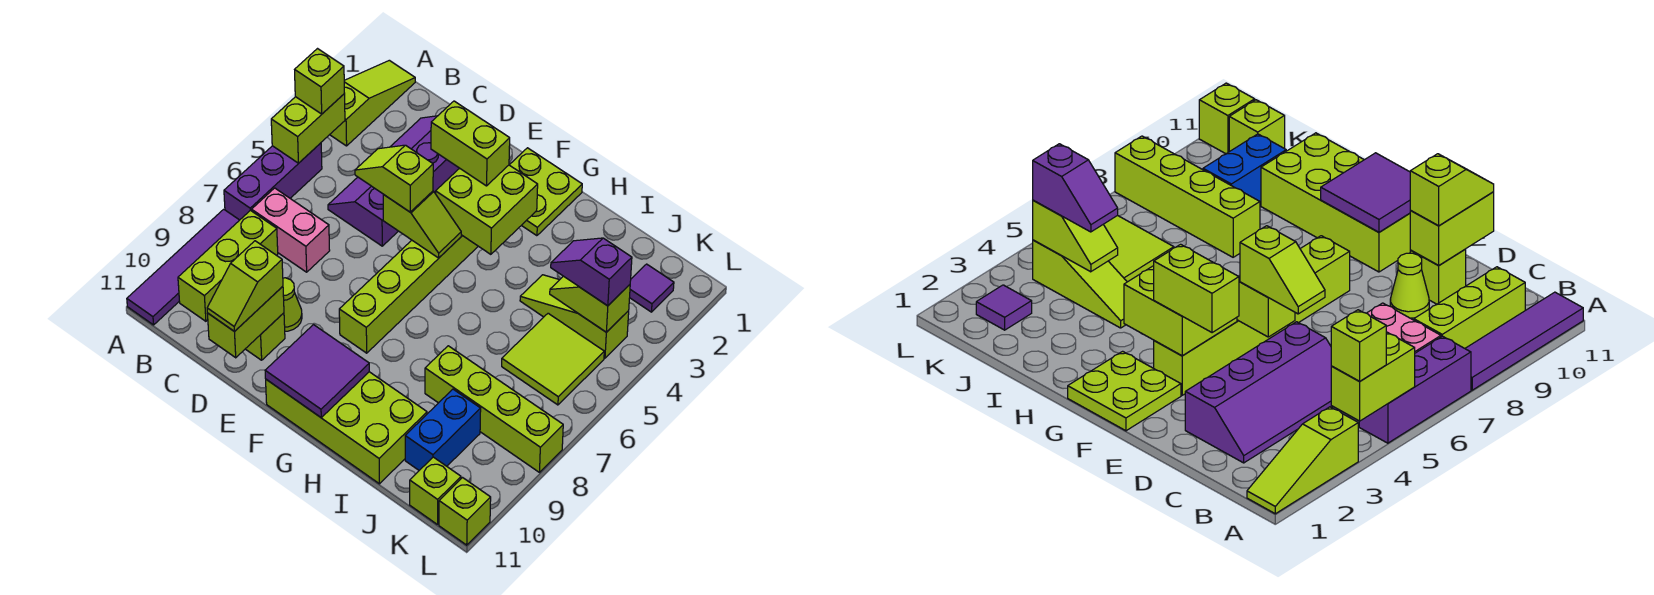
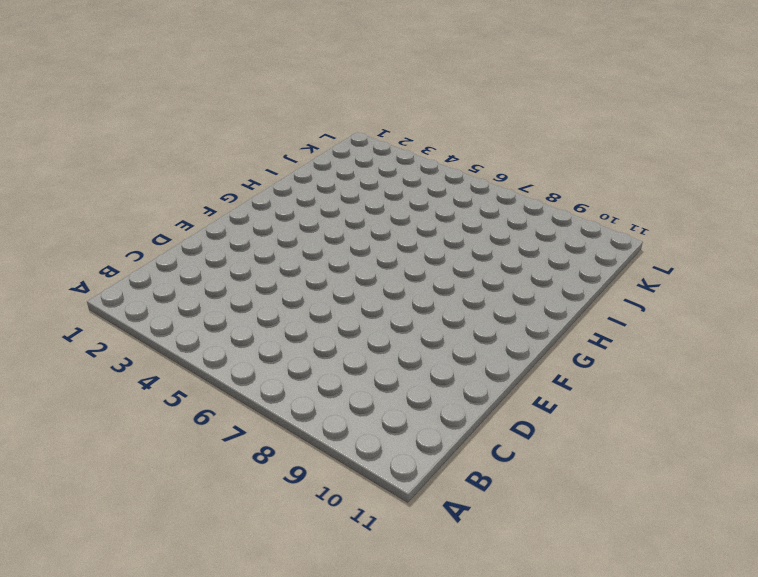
none -> lime slope A1:A3 level 1 top 3
none -> purple brick A5:A7 level 1
none -> purple tile A8:A11 level 1

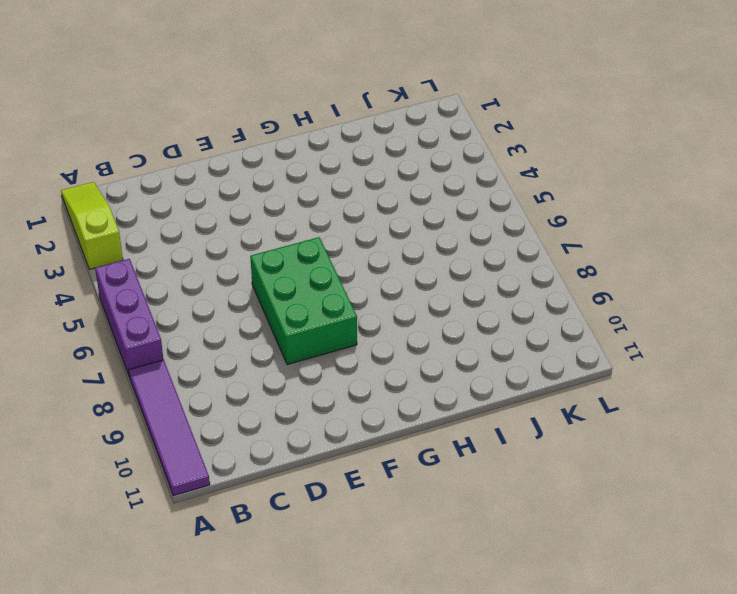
green brick E6:F8 level 1 -> lime brick F3:F8 level 1
none -> pink brick B7:C7 level 1
none -> lime brick B8:B10 level 1
none -> purple slope C2:D5 level 1 top D

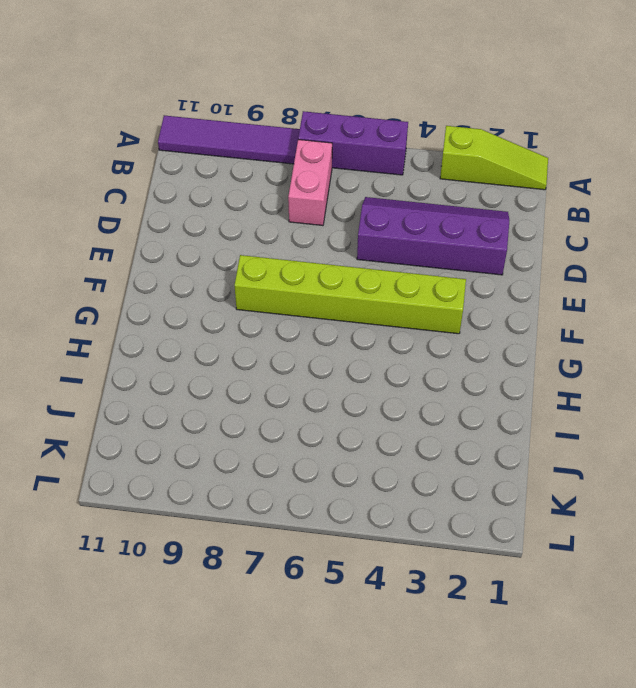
none -> lime brick B8:B10 level 1
none -> lime cone D9 level 1
none -> lime brick D10 level 1

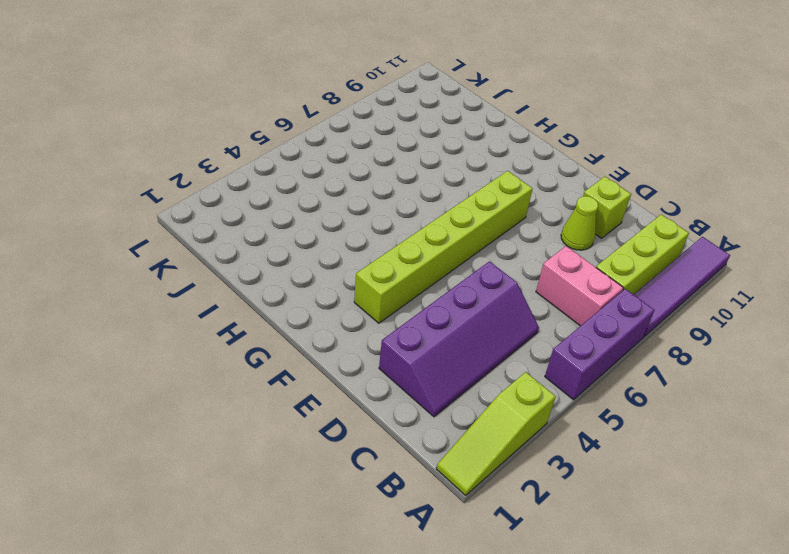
none -> lime plate F1:G2 level 1
none -> lime brick F10:I11 level 1
none -> lime slope I4:K4 level 1 top K

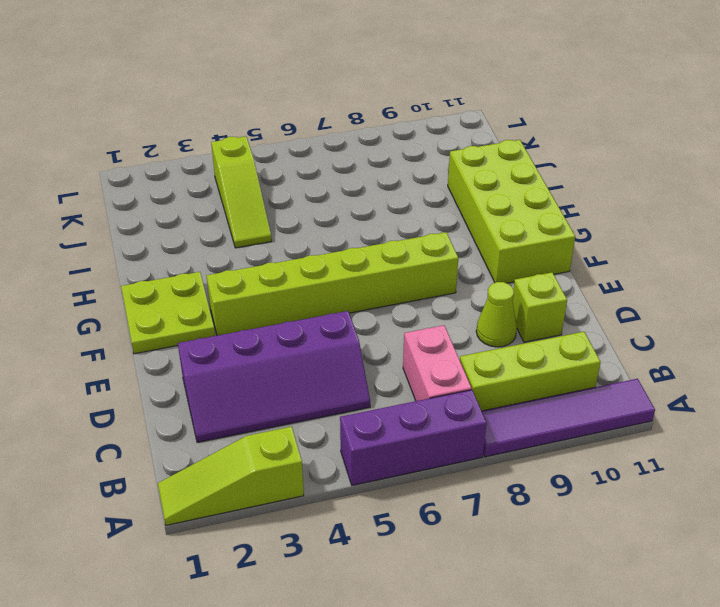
none -> lime brick I8:L8 level 1
none -> lime tile J5:K6 level 1
none -> blue brick J9:J10 level 1

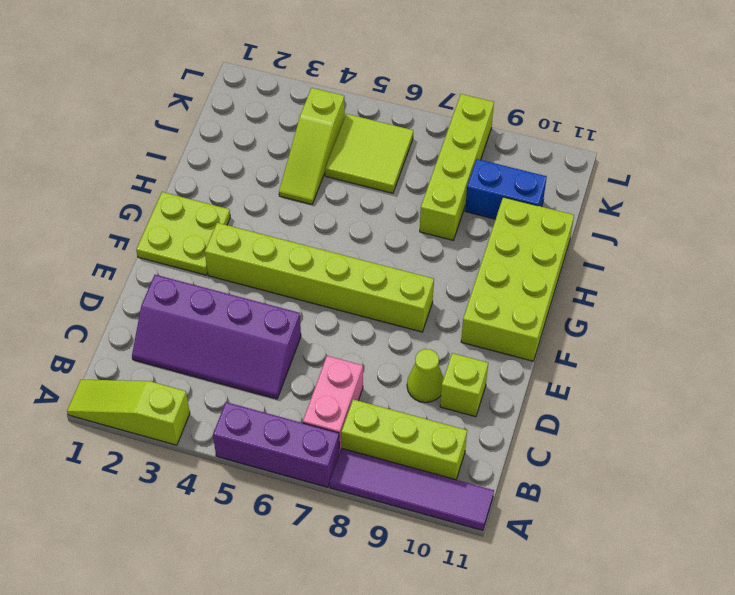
none -> purple tile K2 level 1
none -> lime brick K11 level 1
none -> lime brick L11 level 1

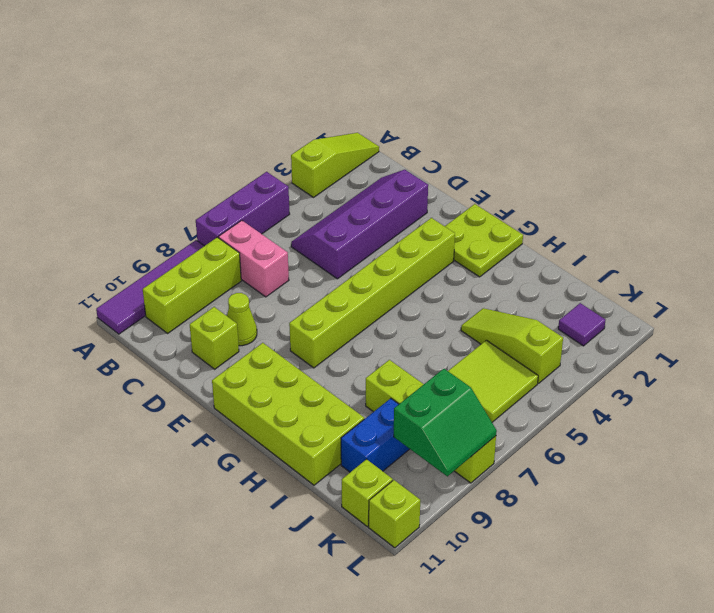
green slope K8:L9 level 2 top K -> none
none -> lime brick A4:A5 level 2
none -> lime brick D10:D11 level 2
none -> lime slope E5:F5 level 2 top E

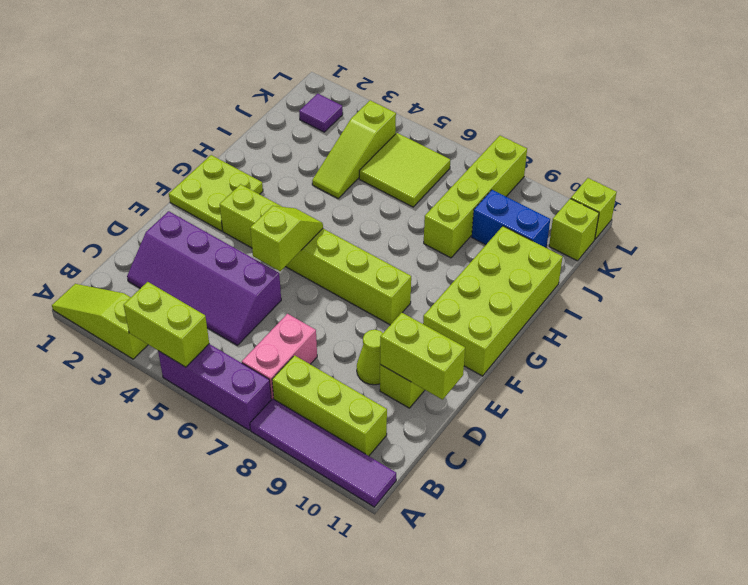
none -> lime brick F3:G4 level 2
none -> purple tile F10:G11 level 2
none -> lime slope J4:K4 level 2 top K

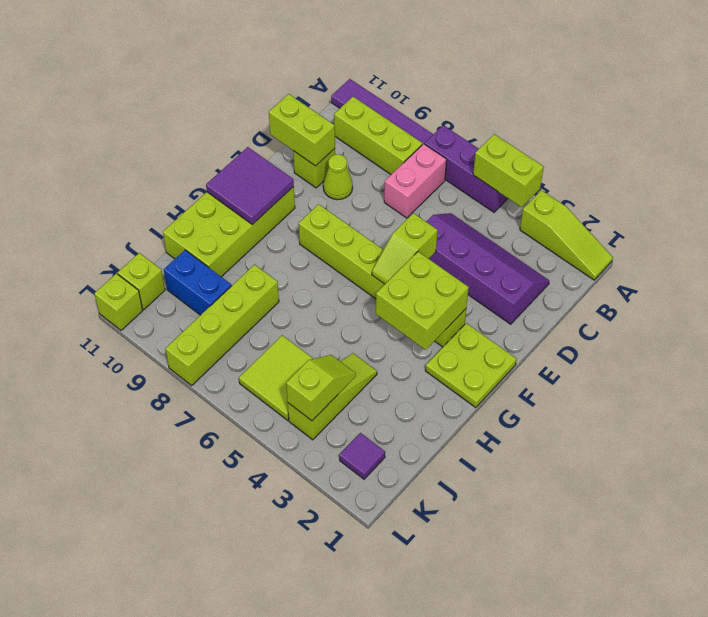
none -> lime brick A4 level 3
none -> lime slope D5:E5 level 3 top E
none -> lime slope D10:D11 level 3 top 10

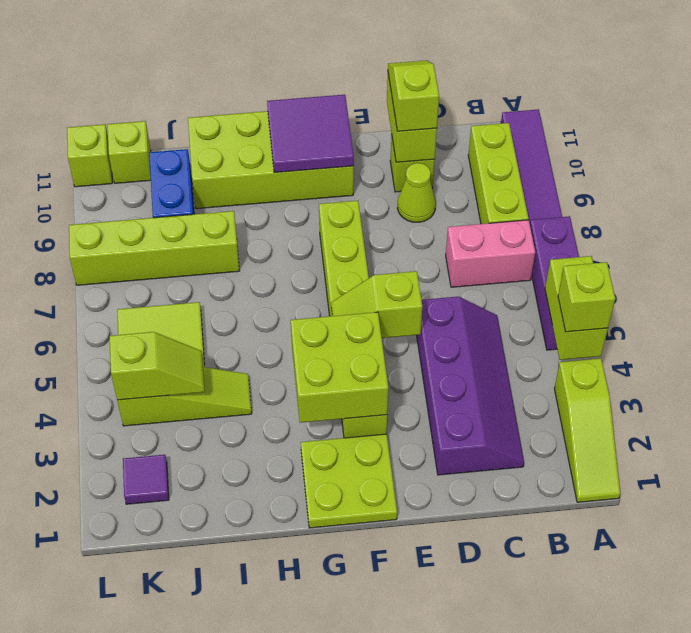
none -> lime slope D5:E5 level 3 top E
none -> lime brick E3:F3 level 3
none -> purple slope J4:K4 level 3 top K

